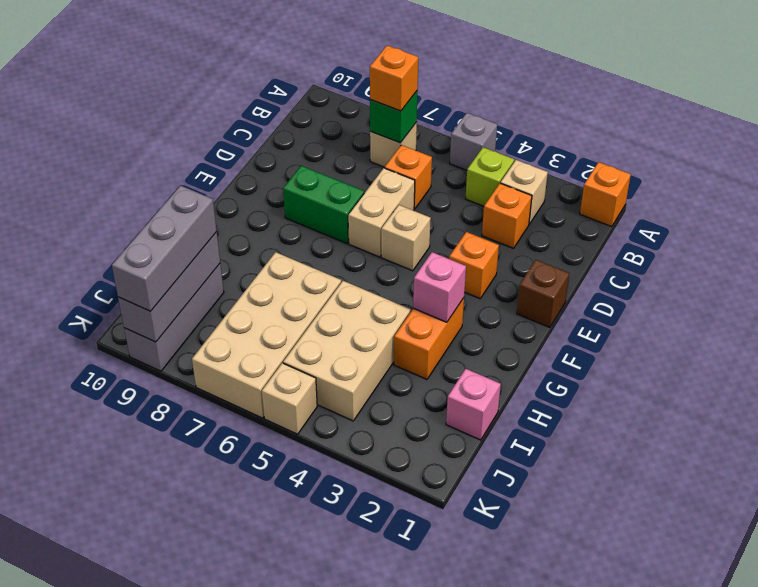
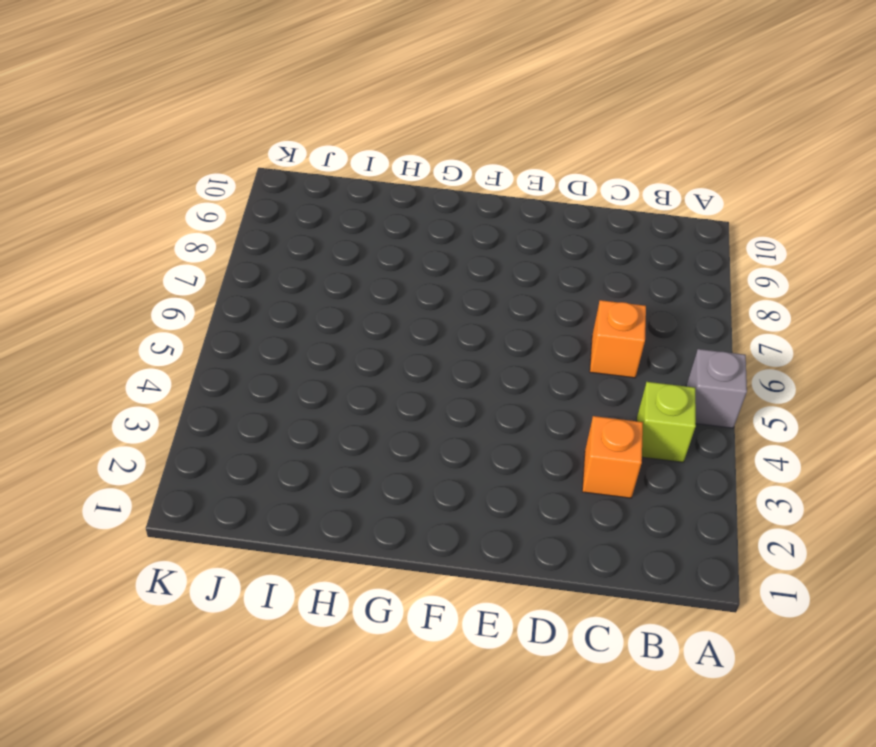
none -> orange brick A1 level 1
none -> tan brick B3 level 1
none -> tan brick B7 level 1

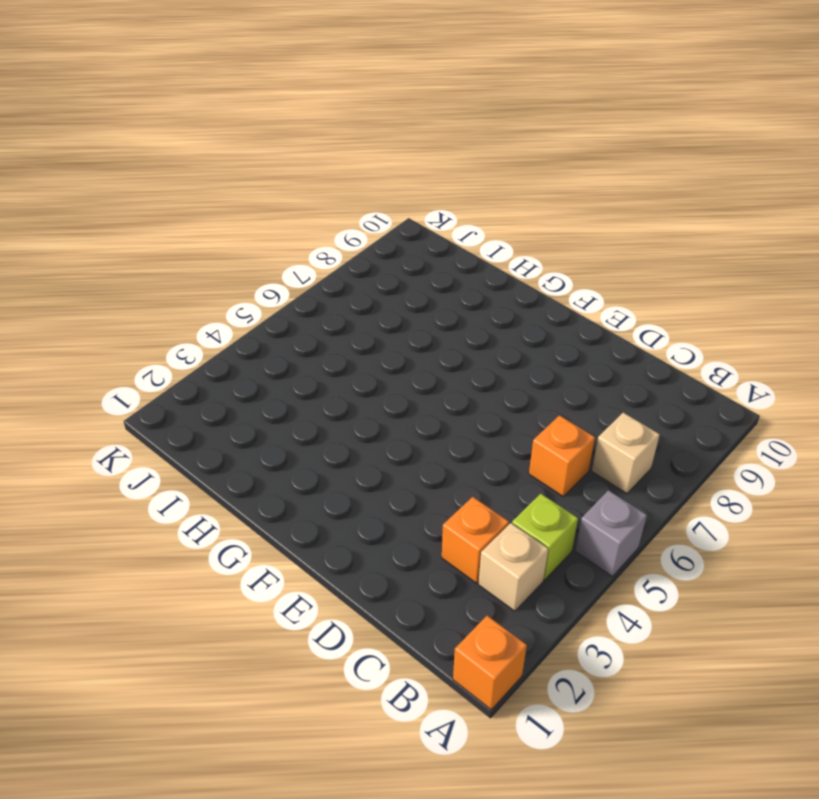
none -> tan brick D6:E6 level 1
none -> brown brick E1 level 1
none -> orange brick E3 level 1

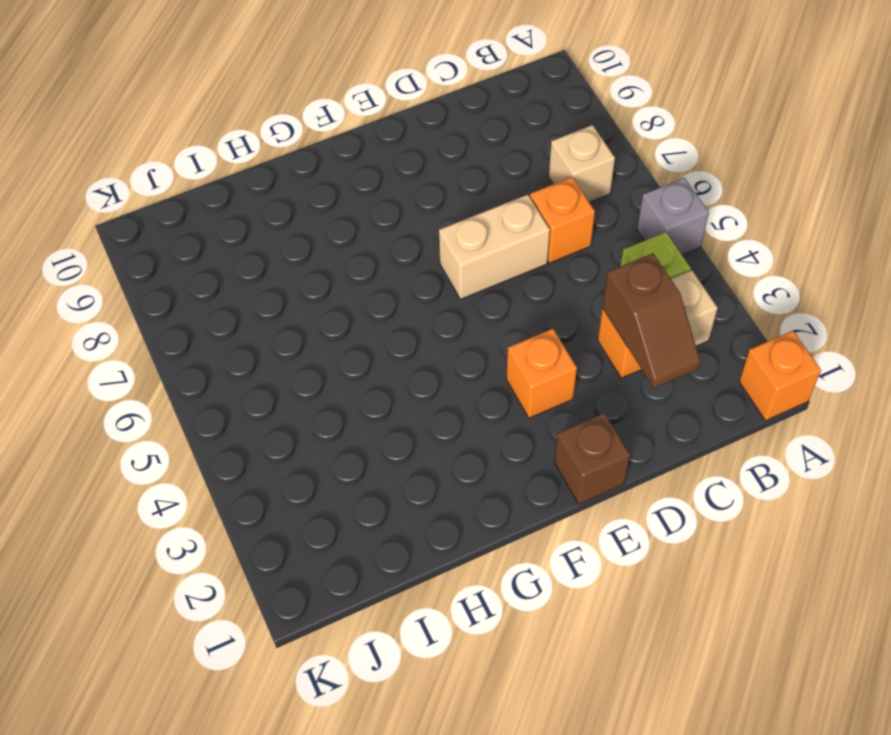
brown slope C2:C3 level 2 top 3 -> none
none -> tan brick E5 level 1
none -> green brick E7:E8 level 1
none -> orange brick G3:H3 level 1

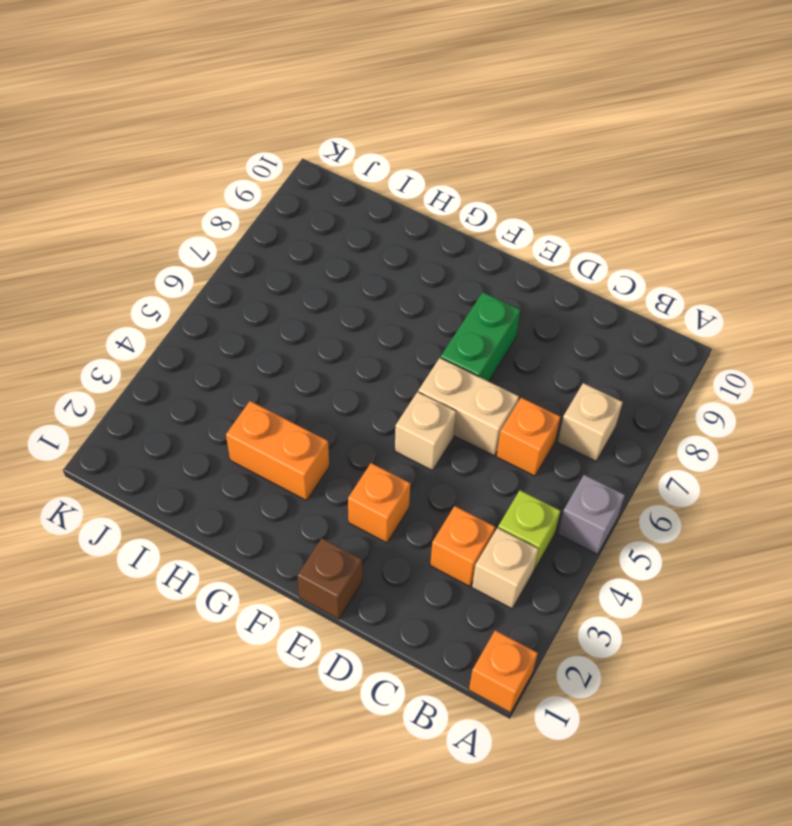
none -> tan brick H4:J5 level 1
none -> tan brick H6:K7 level 1
none -> pink brick I1 level 1

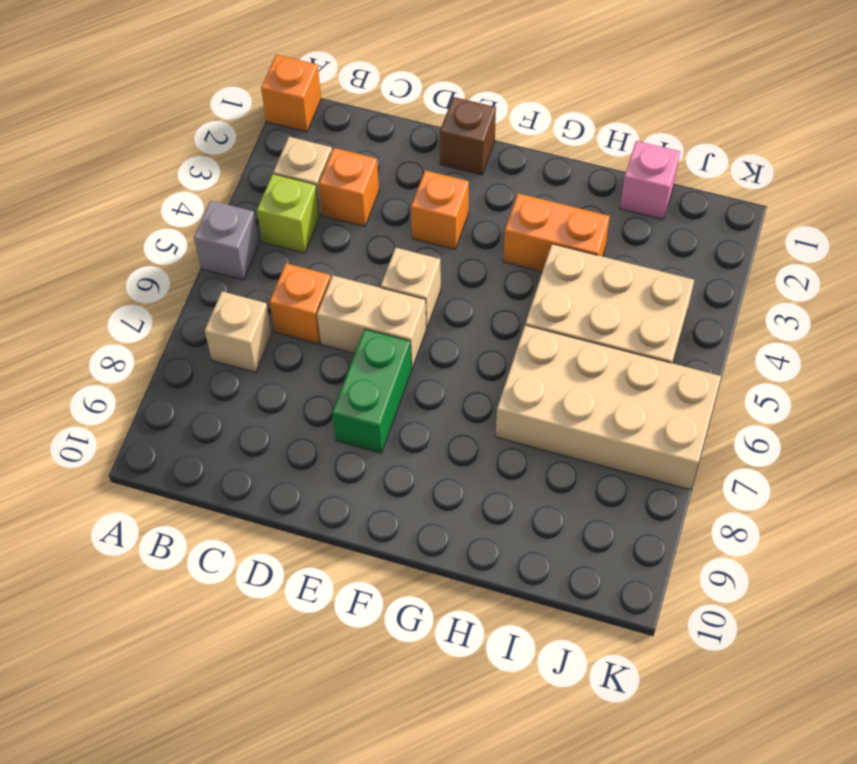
none -> grey brick I9:K9 level 1
none -> tan brick K5 level 1
none -> green brick B7 level 2

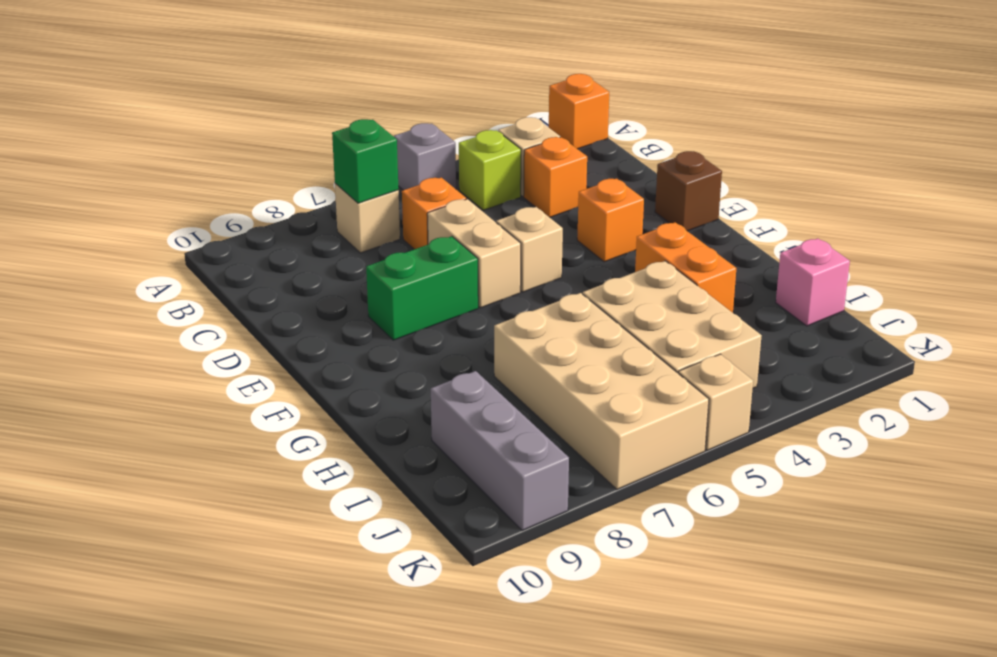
none -> pink brick G3 level 2
none -> grey brick I9:K9 level 2
none -> orange brick B7 level 3

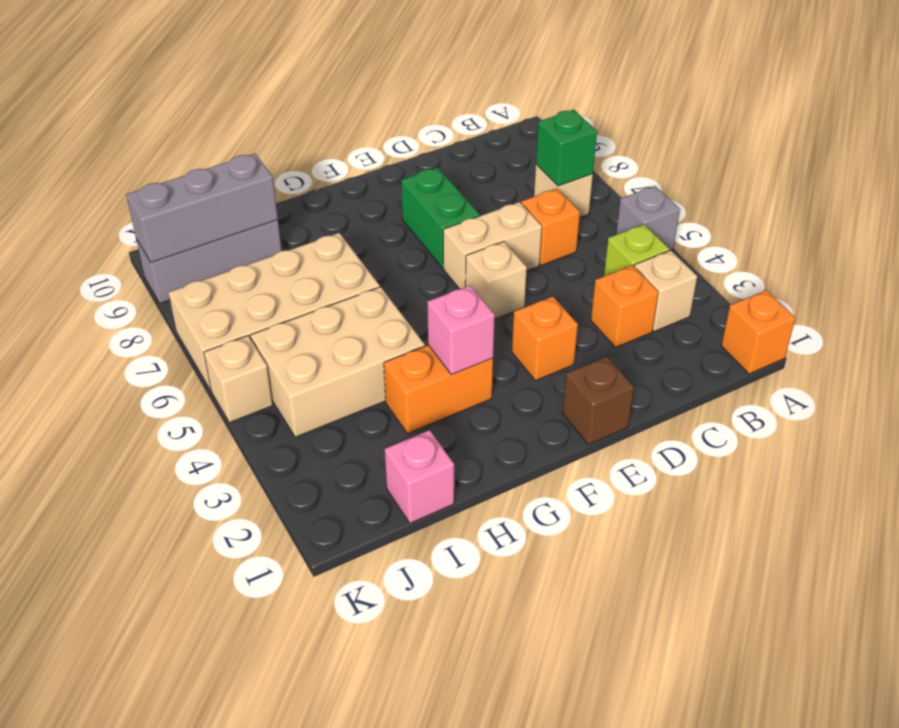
none -> orange brick B7 level 3
none -> grey brick I9:K9 level 3

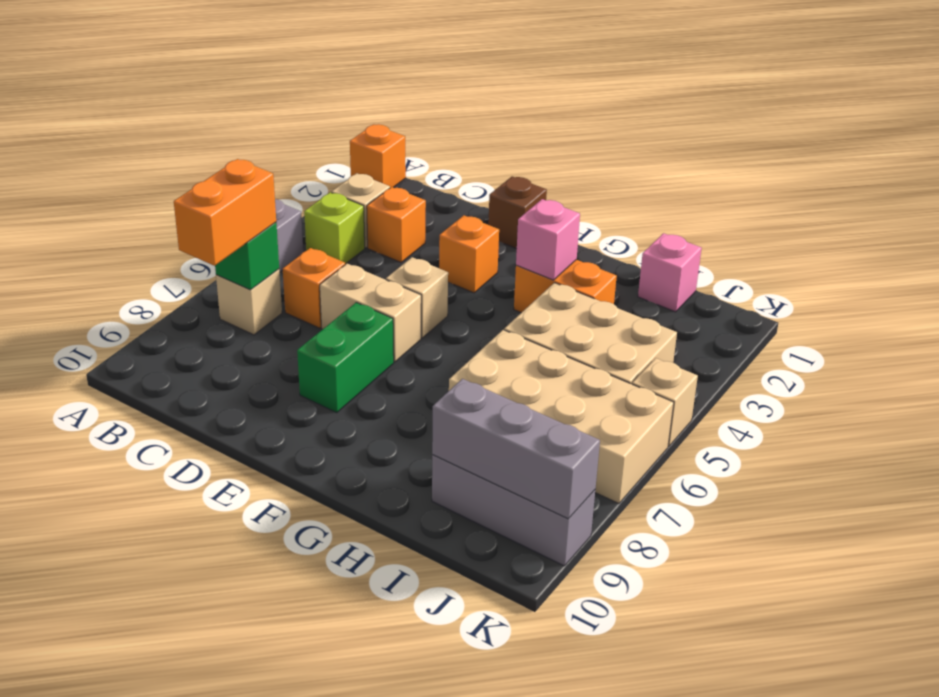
orange brick B7:B8 level 3 -> orange brick B7 level 3
none -> grey brick I9:K9 level 3

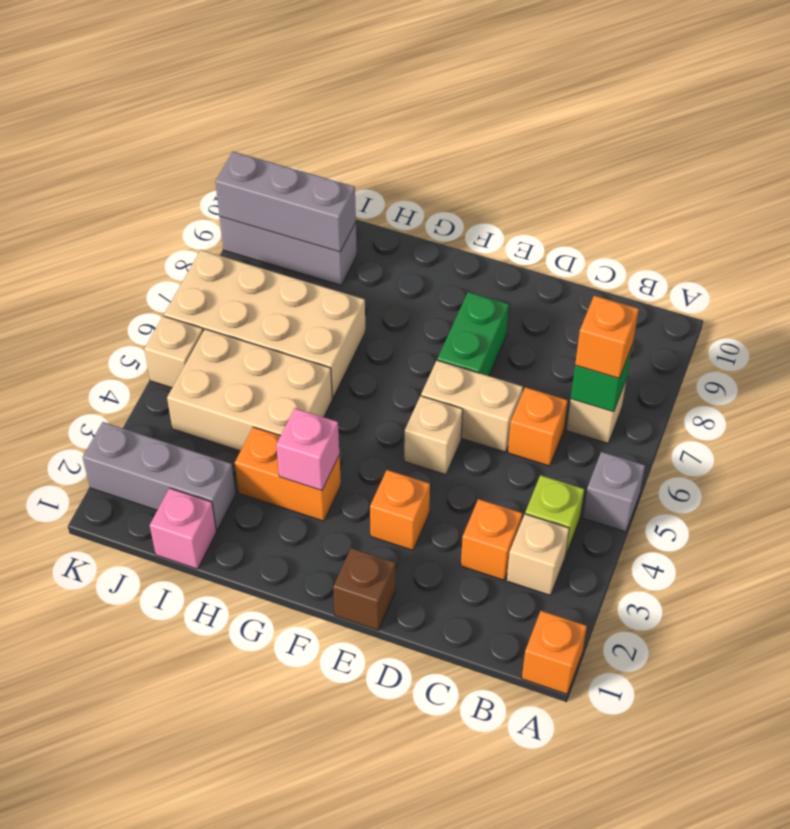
grey brick I2:K2 level 1 -> grey brick I9:K9 level 3

